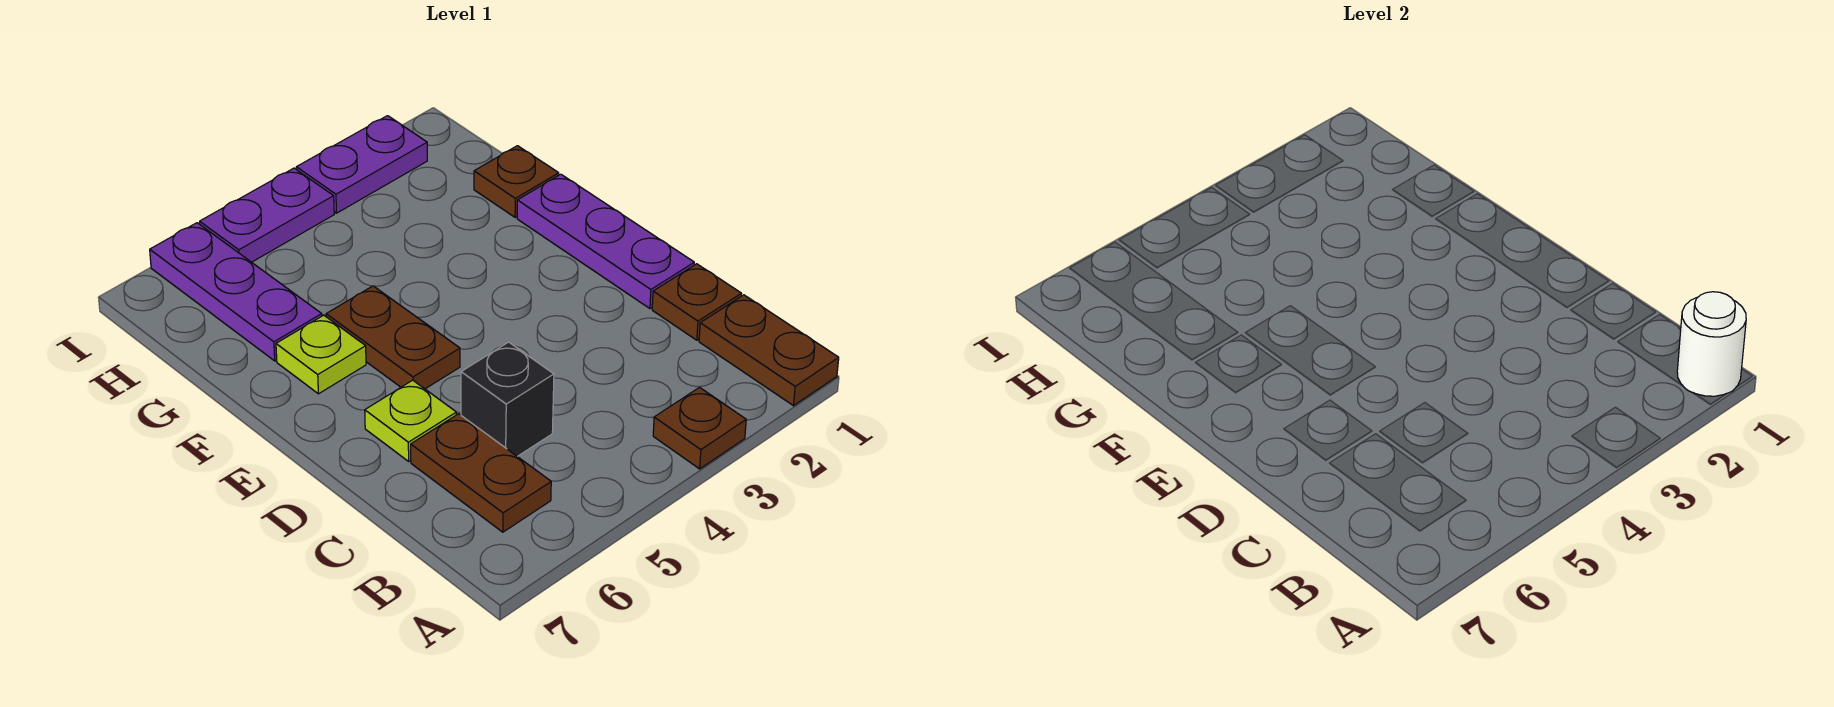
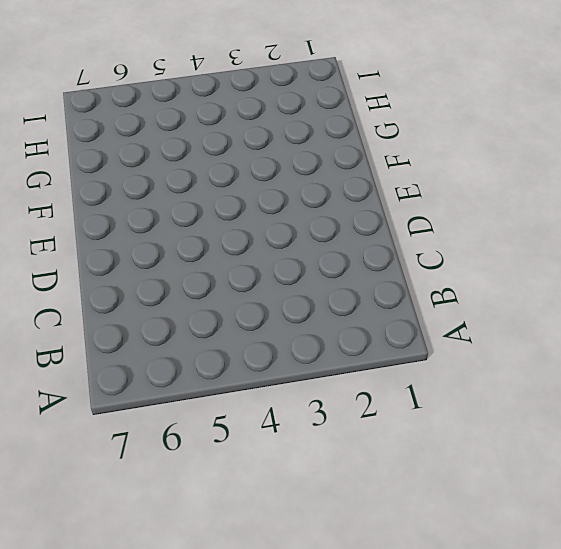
none -> brown plate A1:B1 level 1
none -> brown plate A3 level 1
none -> brown plate B6:C6 level 1

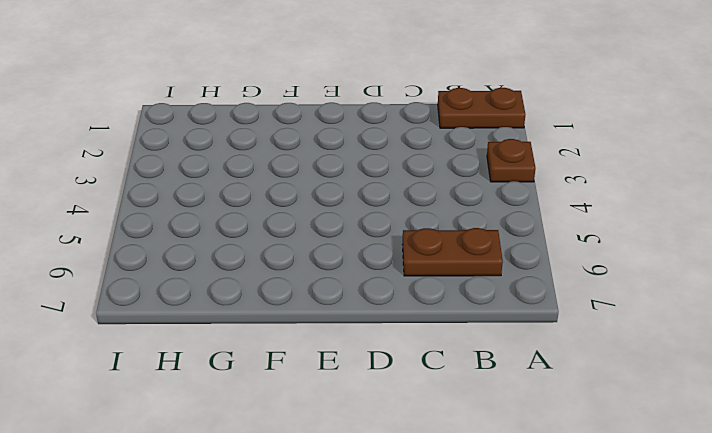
none -> brown plate C1 level 1
none -> black brick C5 level 1
none -> purple plate D1:F1 level 1

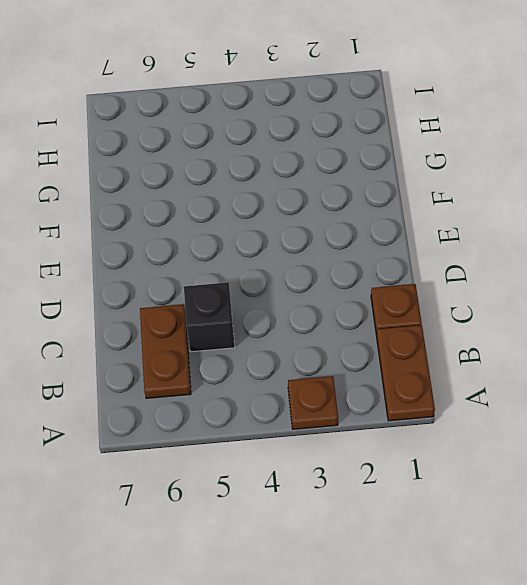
none -> purple plate D1:F1 level 1
none -> lime plate D6 level 1
none -> brown plate E5:F5 level 1

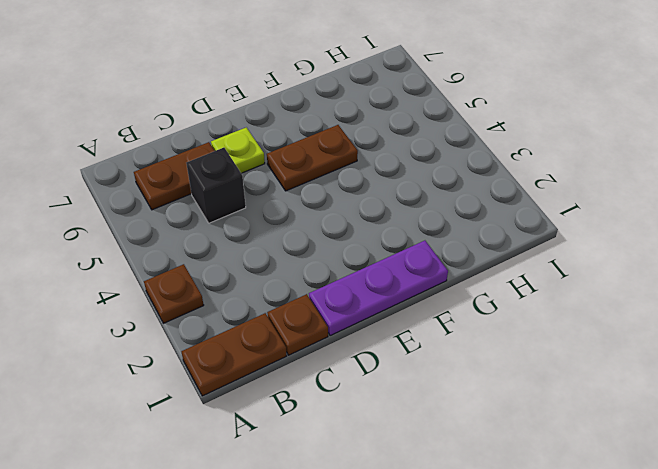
none -> lime plate F6 level 1
none -> brown plate G1 level 1
none -> purple plate G6:I6 level 1

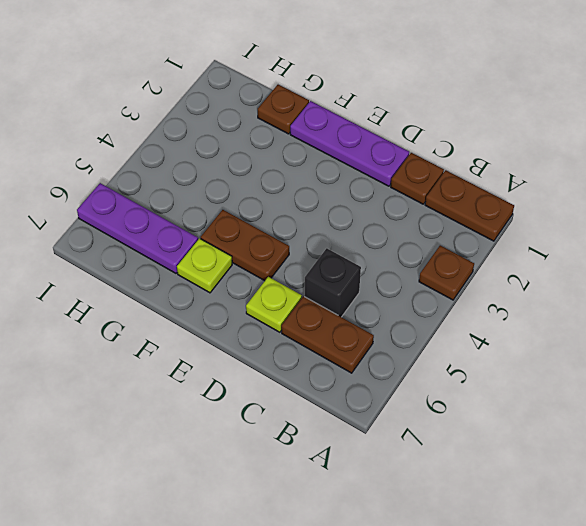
none -> purple plate I2:I3 level 1
none -> purple plate I4:I5 level 1
none -> white round brick A1 level 2

